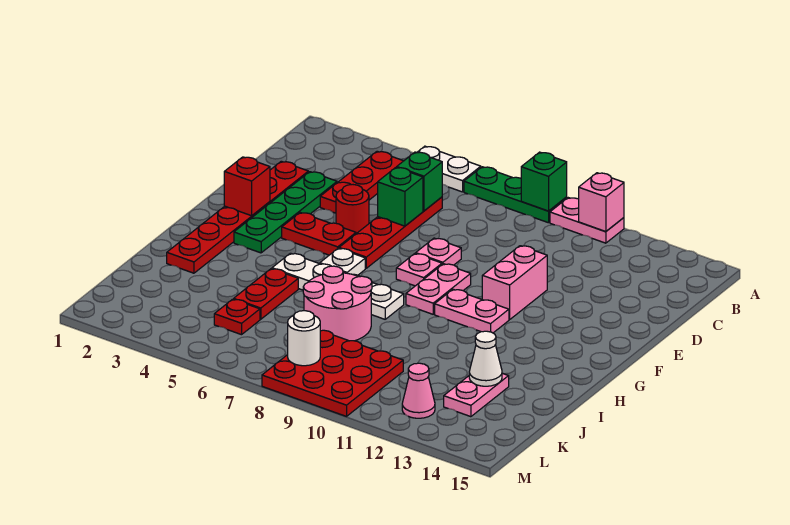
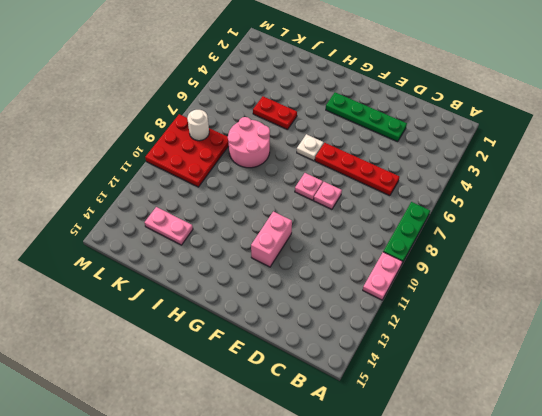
pink brick F11:F12 level 1 -> pink brick E11:F11 level 1
none -> white plate A5:A6 level 1
none -> red plate B4:D4 level 1
none -> red plate D2:I2 level 1

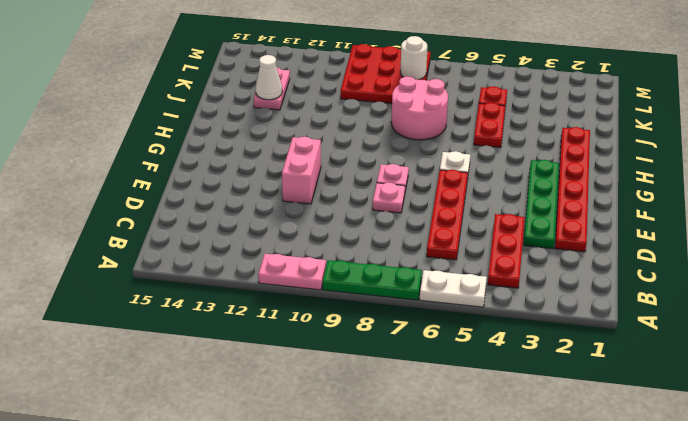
none -> red round brick E5 level 1
none -> red plate F4:F5 level 1
none -> pink plate F9:G9 level 1

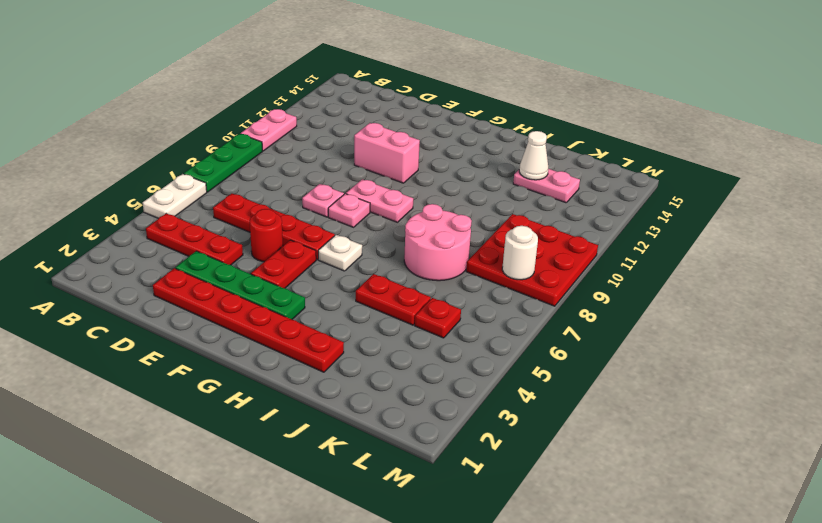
none -> pink plate G10:G11 level 1
none -> white plate H5:H8 level 1
none -> pink cone L12 level 1

